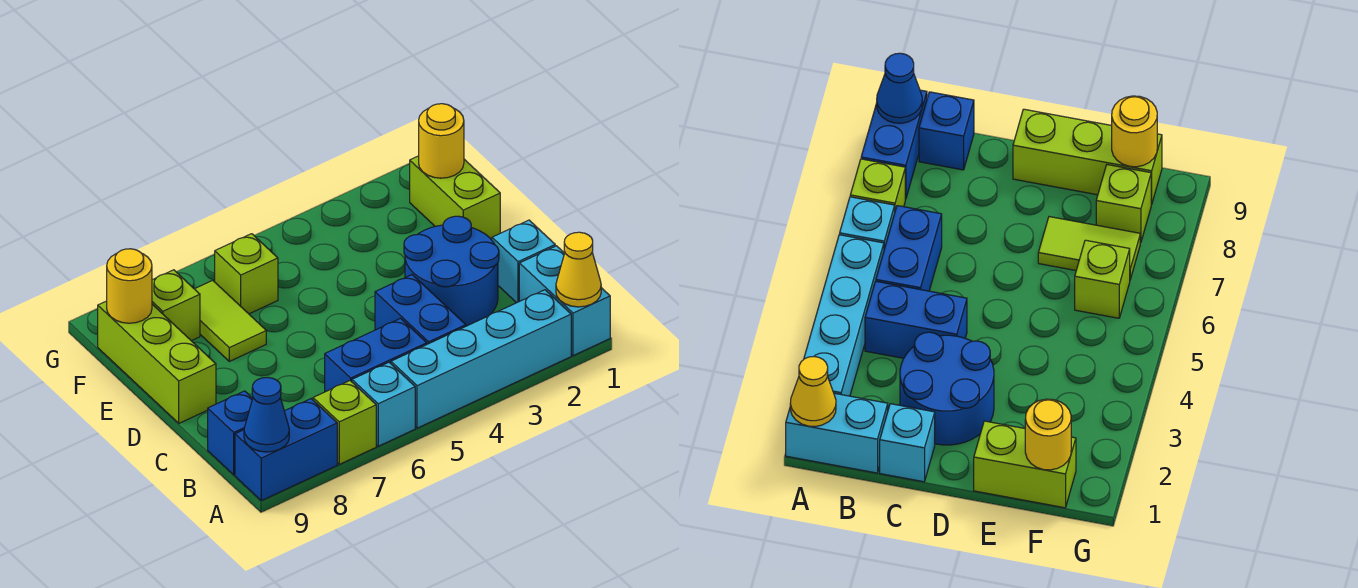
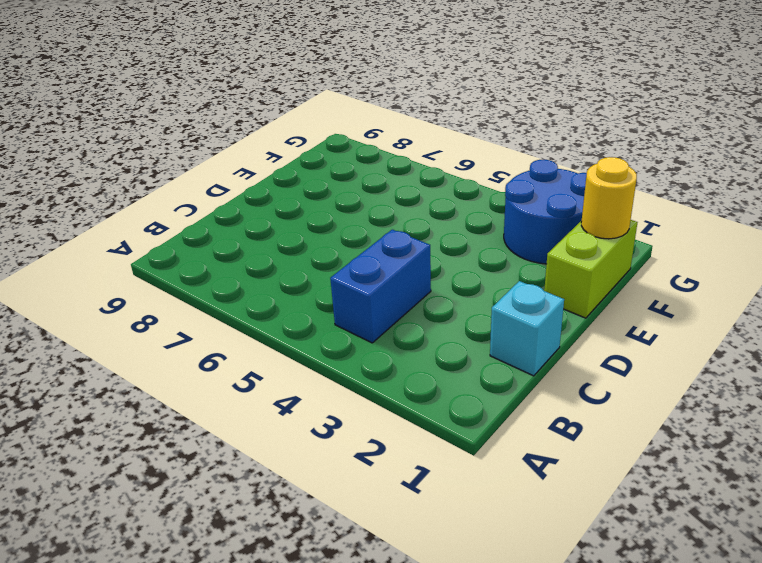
blue round brick F2:G3 level 1 -> blue round brick C2:D3 level 1
none -> cyan brick A1:B1 level 1
none -> cyan brick A2:A5 level 1
none -> cyan brick A6 level 1

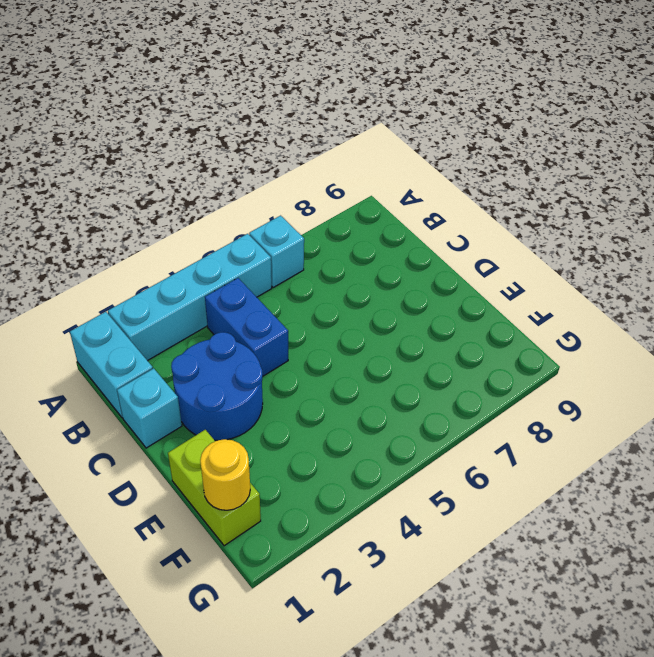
none -> lime brick A7 level 1
none -> blue brick A8:A9 level 1
none -> blue brick B5:B6 level 1

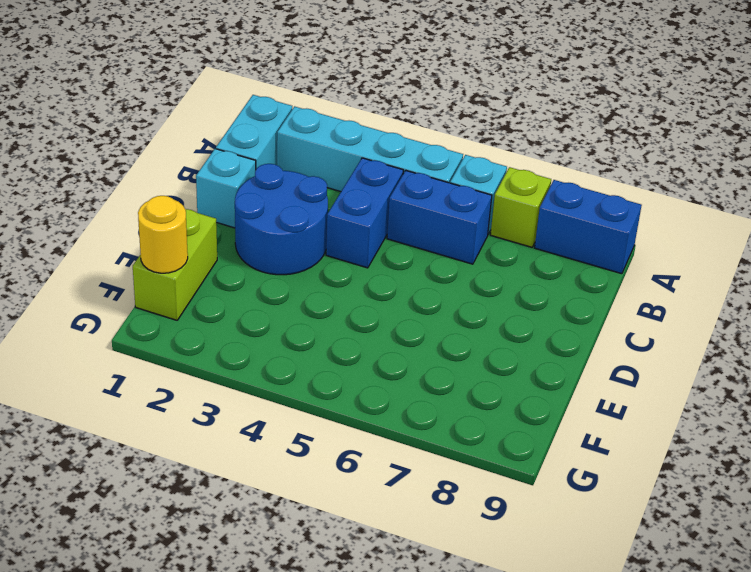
none -> blue brick B9 level 1
none -> lime brick D9:F9 level 1
none -> lime tile E7:F7 level 1

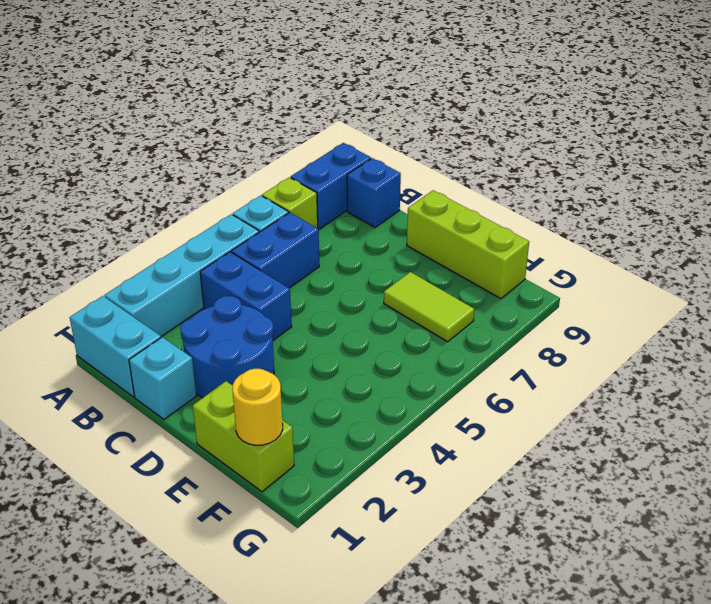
none -> lime brick F6 level 1
none -> lime brick F8 level 1
none -> yellow cone A1 level 2

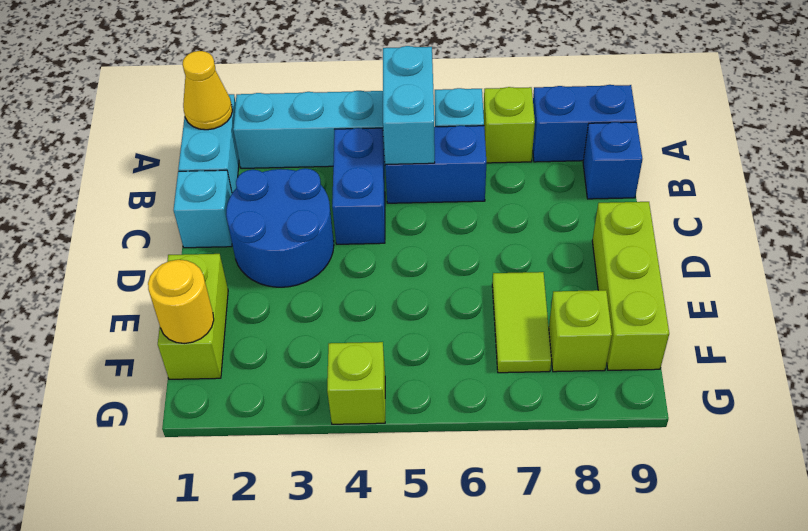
cyan brick A5:B5 level 2 -> none
lime brick G4 level 1 -> lime brick F6 level 1
none -> blue cone A9 level 2
none -> yellow round brick F9 level 2

